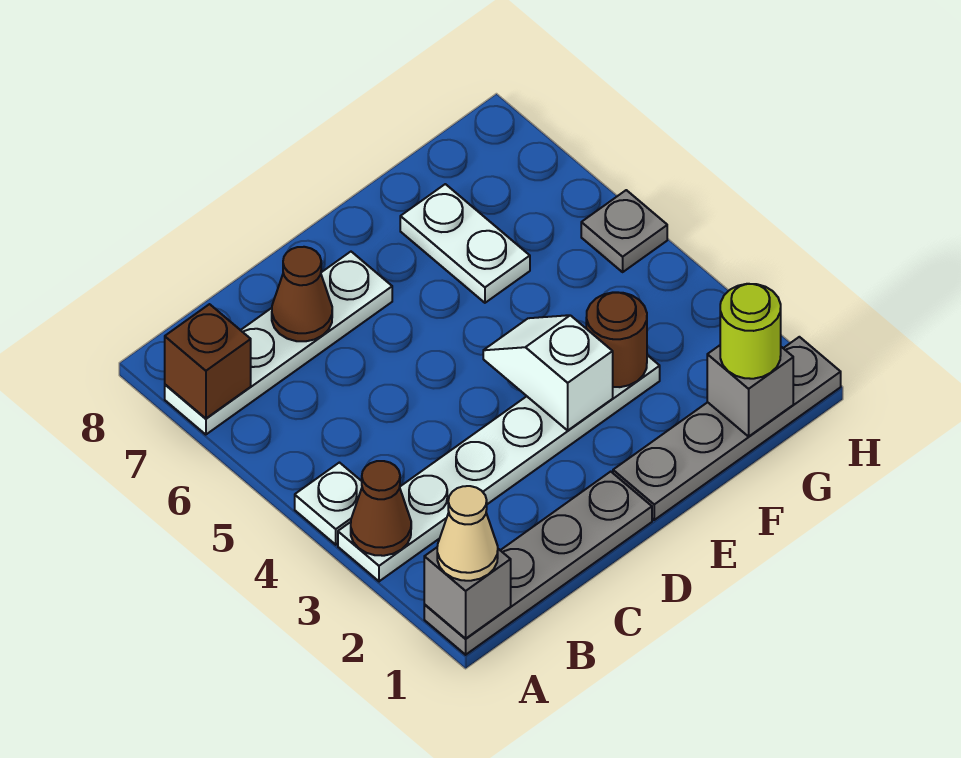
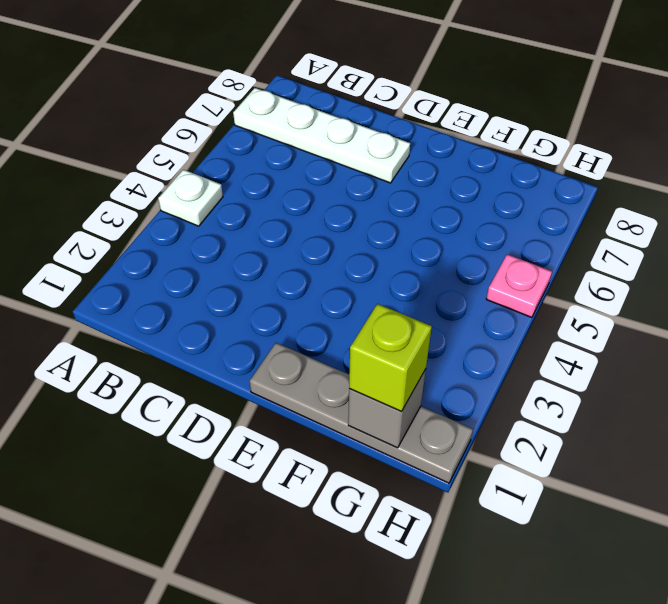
lime brick G1 level 3 -> lime round brick G1 level 3
pink plate H5 level 1 -> grey plate H5 level 1
none -> grey plate A1:D1 level 1
none -> white plate A3:F3 level 1
none -> white plate F6:F7 level 1

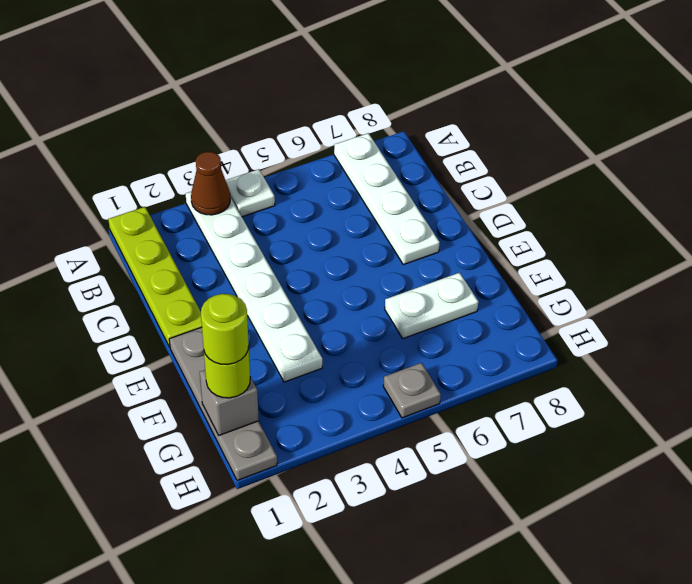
lime plate A1:D1 level 1 -> grey plate A1:D1 level 1
lime round brick G1 level 4 -> none
none -> grey brick A1 level 2
none -> brown brick A7 level 2
none -> brown cone C7 level 2

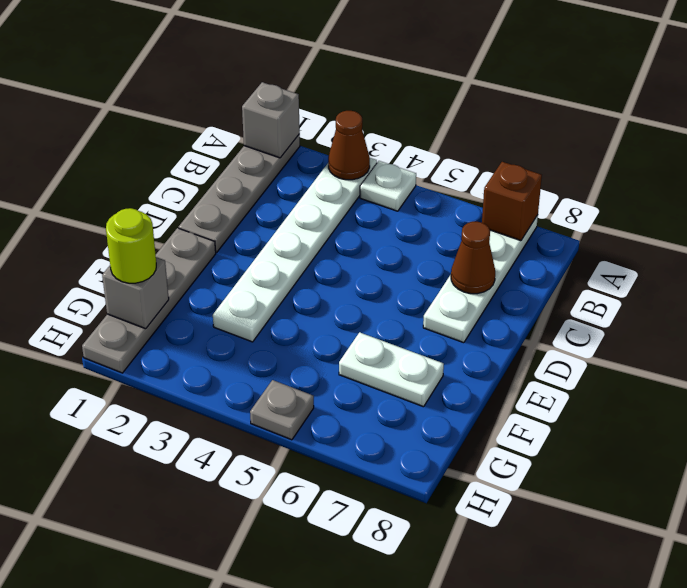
none -> white slope E3:E4 level 2 top 3
none -> brown round brick F3 level 2
none -> tan cone A1 level 3

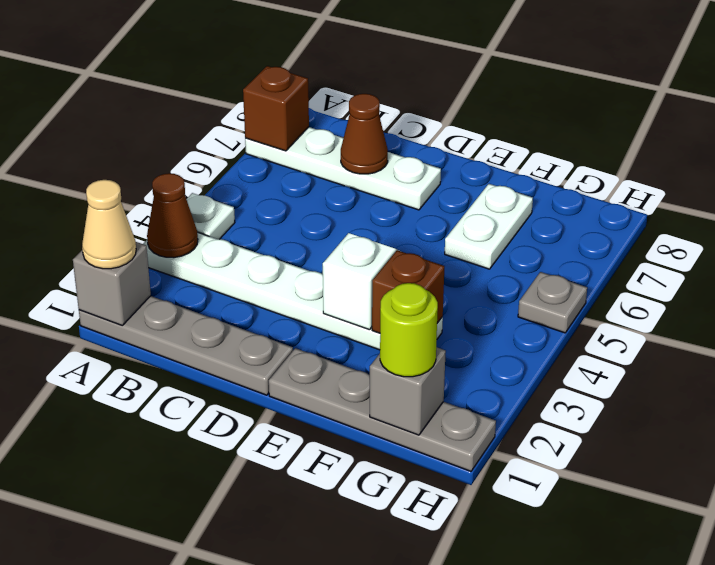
brown brick F3 level 2 -> brown round brick F3 level 2

